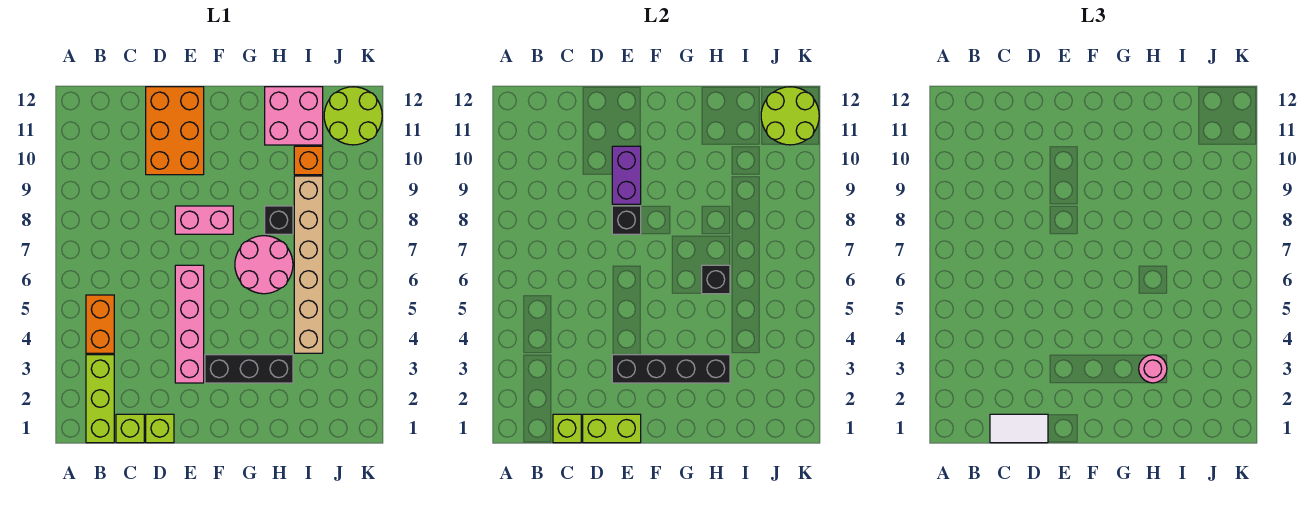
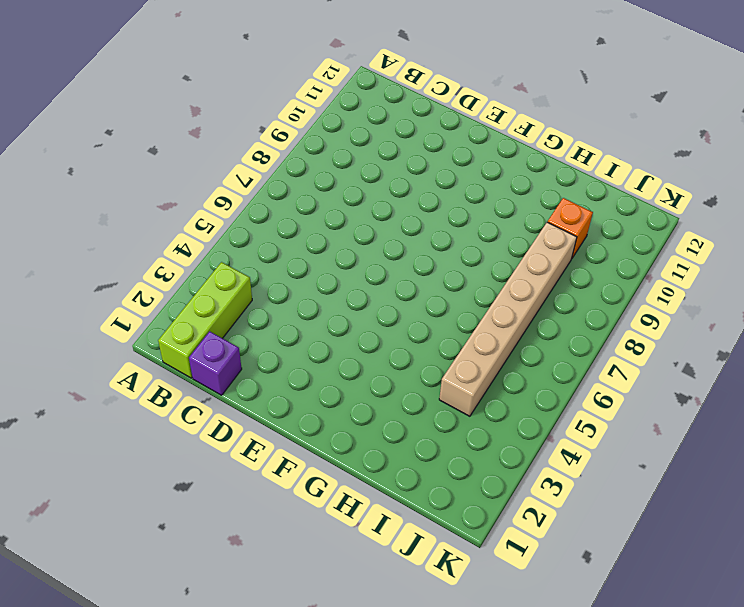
purple brick C1 level 1 -> lime brick C1 level 1
none -> orange brick B4:B5 level 1
none -> lime brick D1 level 1
none -> orange brick D10:E12 level 1

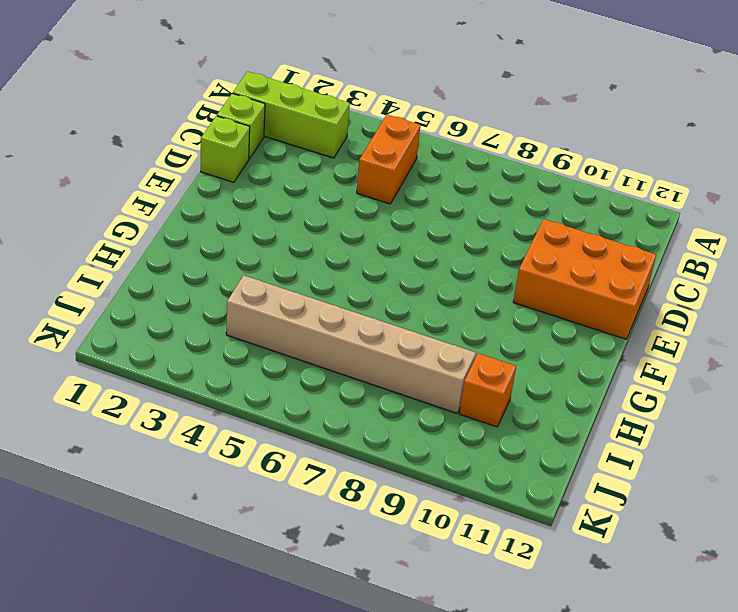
orange brick B5:C5 level 1 -> orange brick B4:B5 level 1
none -> pink brick E3:E6 level 1
none -> pink brick E8:F8 level 1
none -> black brick F3:H3 level 1

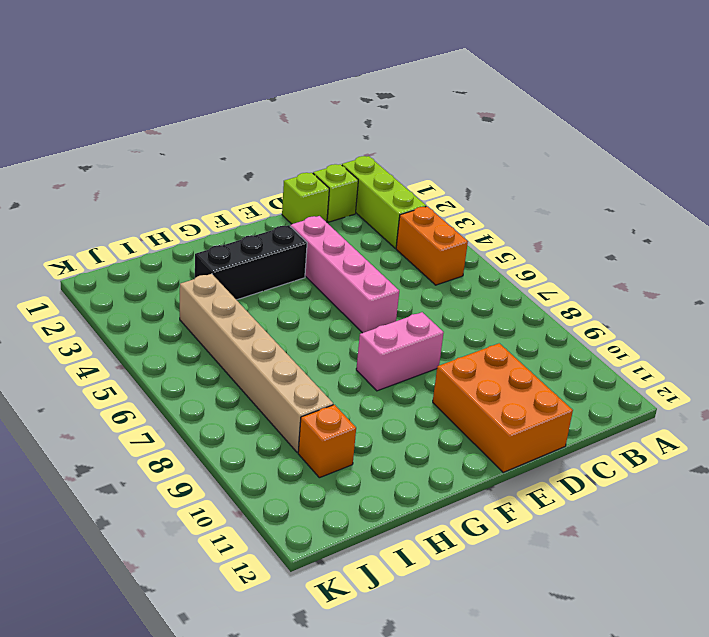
none -> pink round brick G6:H7 level 1
none -> black brick H8 level 1
none -> pink brick H11:I12 level 1

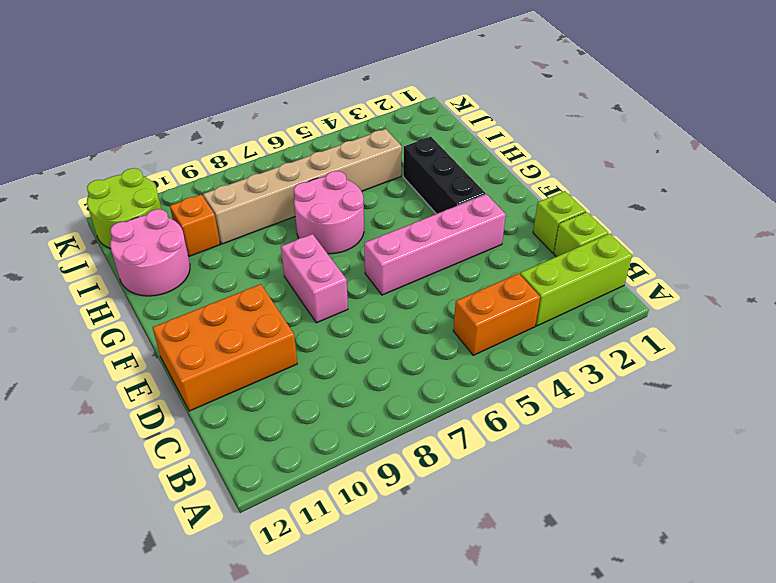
pink round brick H11:I12 level 1 -> pink brick H11:I12 level 1
none -> black brick H8 level 1
none -> lime brick C1 level 2
none -> lime brick D1:E1 level 2

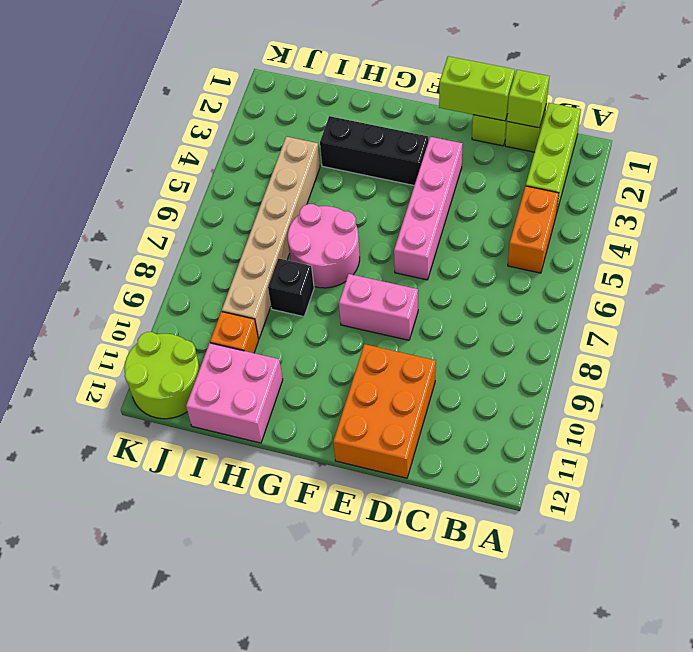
none -> black brick E3:H3 level 2
none -> black brick E8 level 2
none -> purple brick E9:E10 level 2

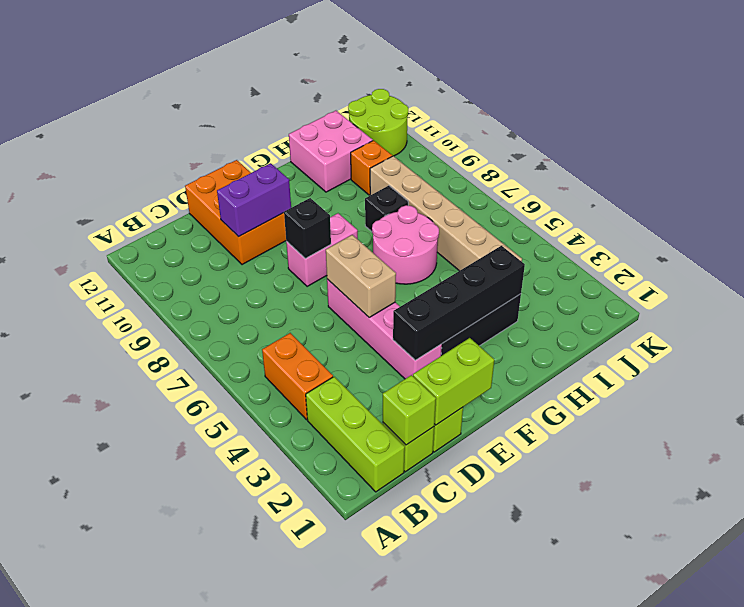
purple brick D10:E10 level 2 -> purple brick E9:E10 level 2
tan brick E5:E6 level 2 -> none
none -> black brick H6 level 2
none -> lime round brick J11:K12 level 2
none -> white tile C1:D1 level 3

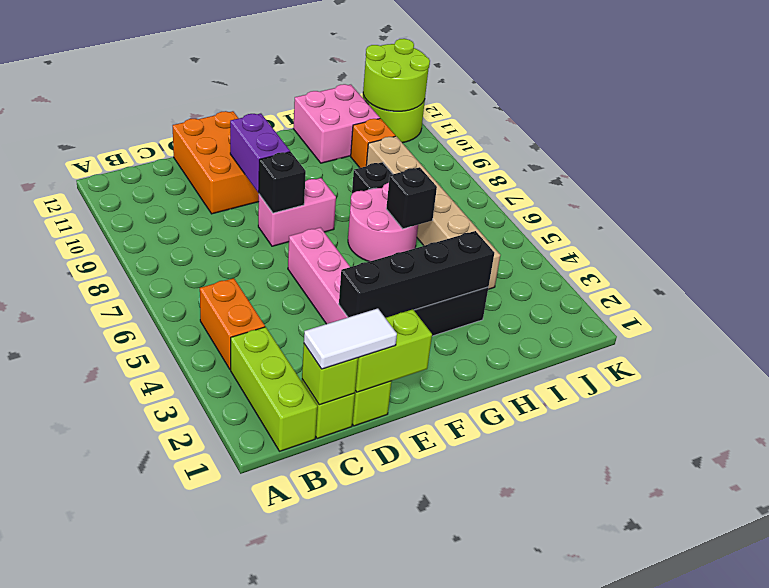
none -> pink round brick H3 level 3

